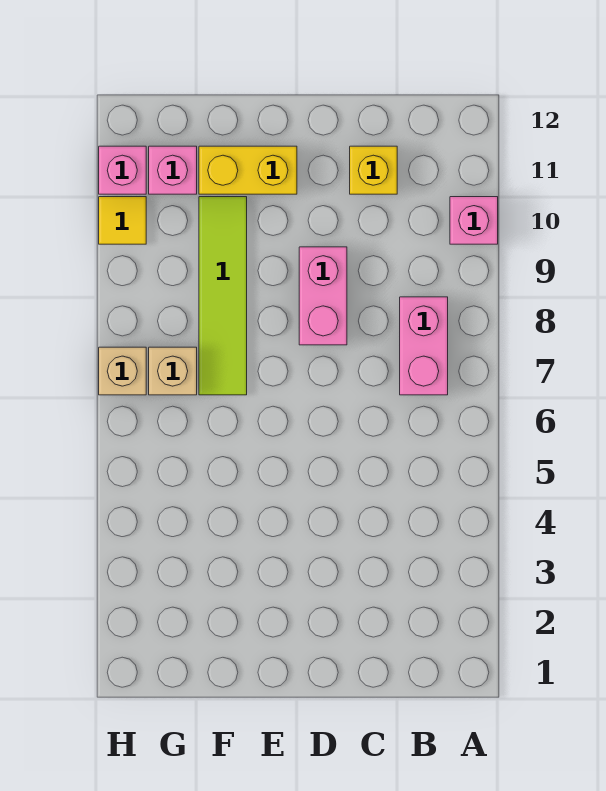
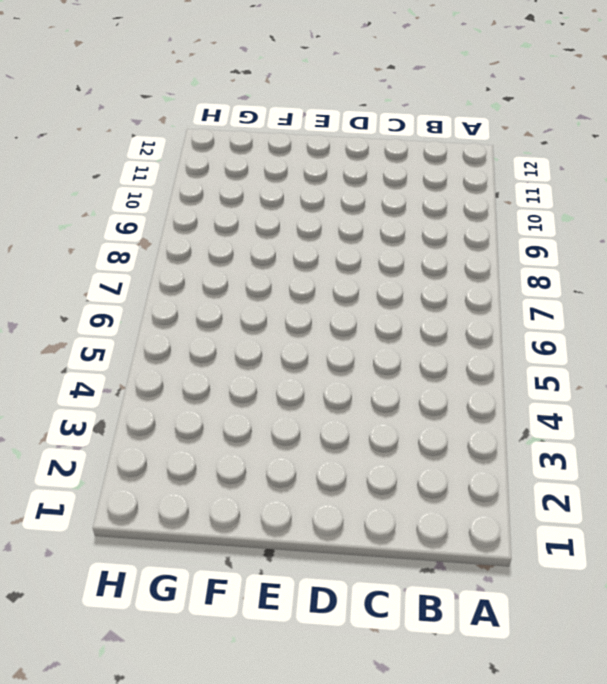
none -> pink brick A10 level 1
none -> pink brick B7:B8 level 1

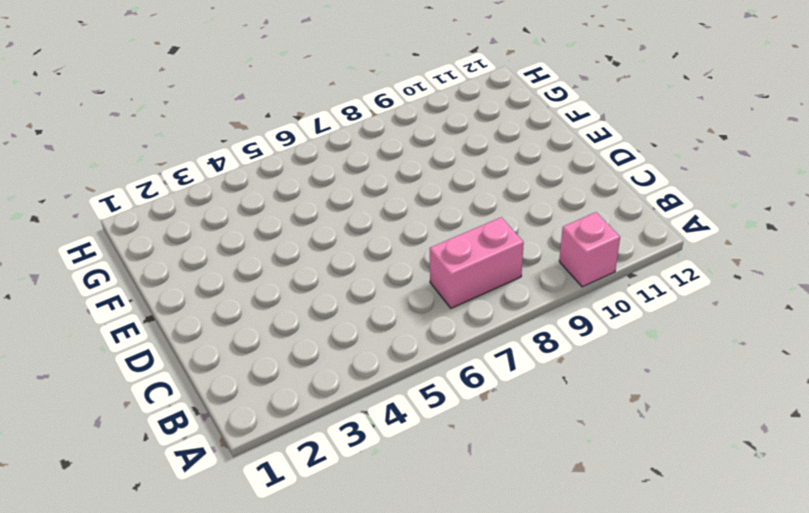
none -> yellow brick C11 level 1
none -> pink brick D8:D9 level 1

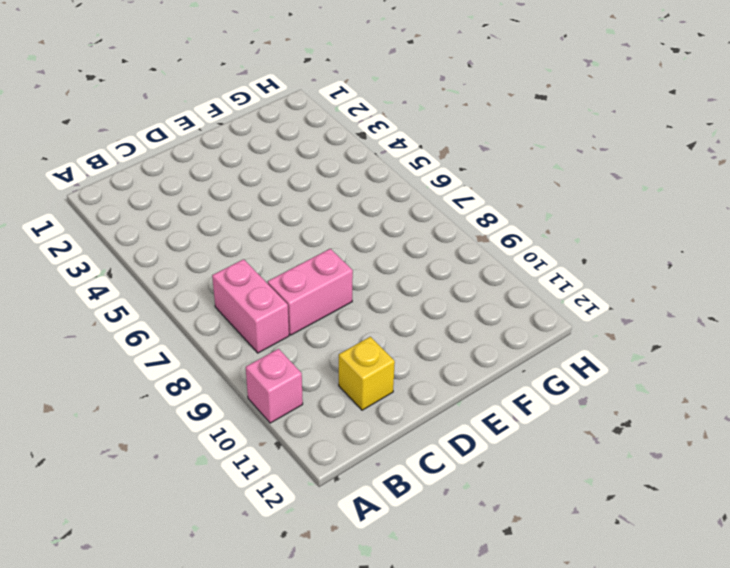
pink brick C8:D8 level 1 -> pink brick D8:D9 level 1
none -> yellow brick E11:F11 level 1
none -> lime tile F7:F10 level 1

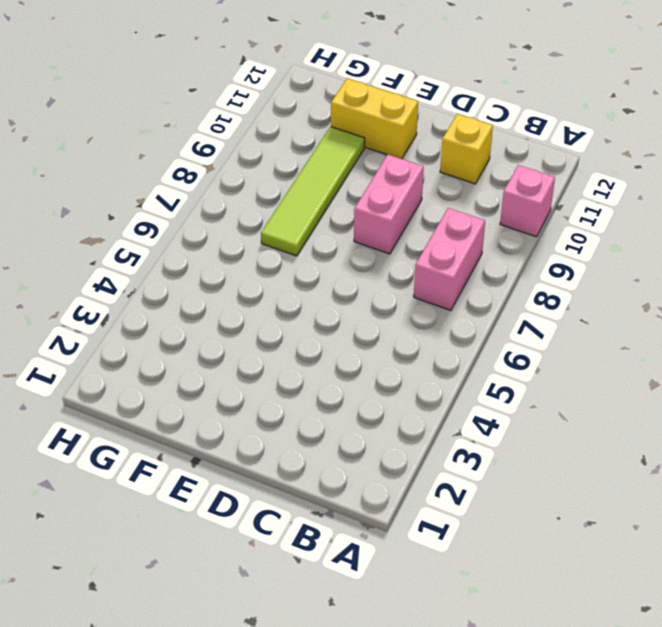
none -> tan brick G7 level 1
none -> pink brick G11 level 1

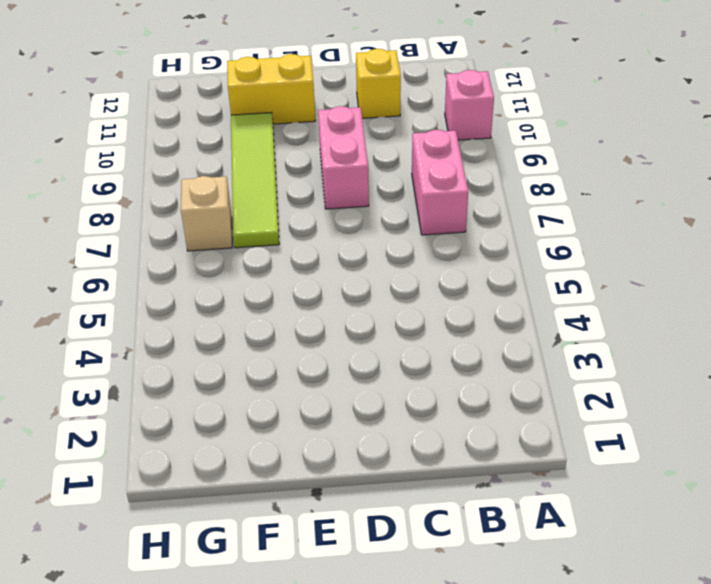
none -> pink brick G11 level 1
none -> tan brick H7 level 1

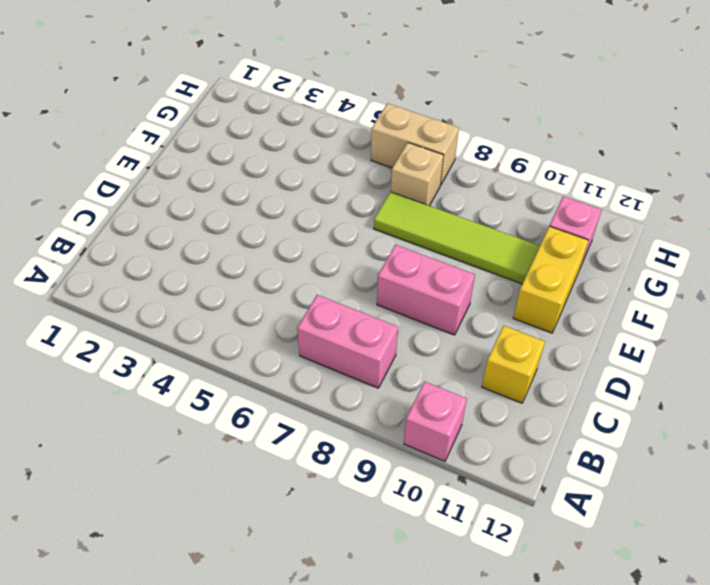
tan brick H6:H7 level 1 -> tan brick H7 level 1
none -> yellow tile H10 level 1
none -> pink brick H11 level 1

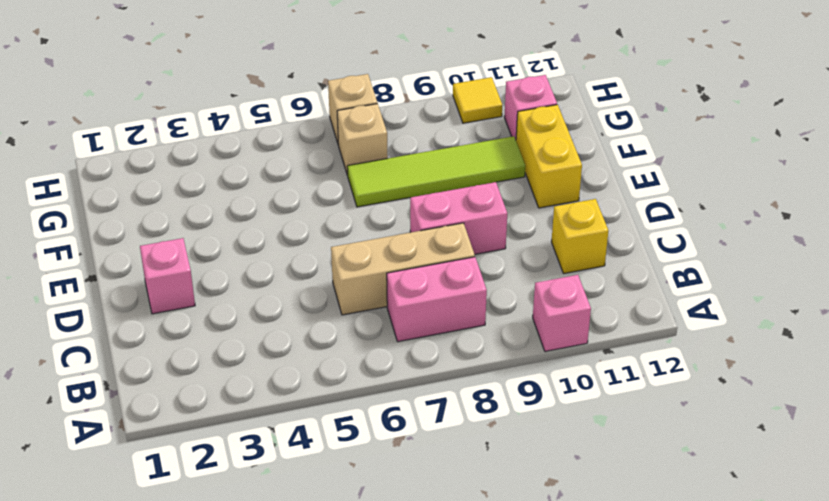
tan brick C6:C8 level 1 -> none
pink brick D2 level 1 -> pink brick H11 level 1

